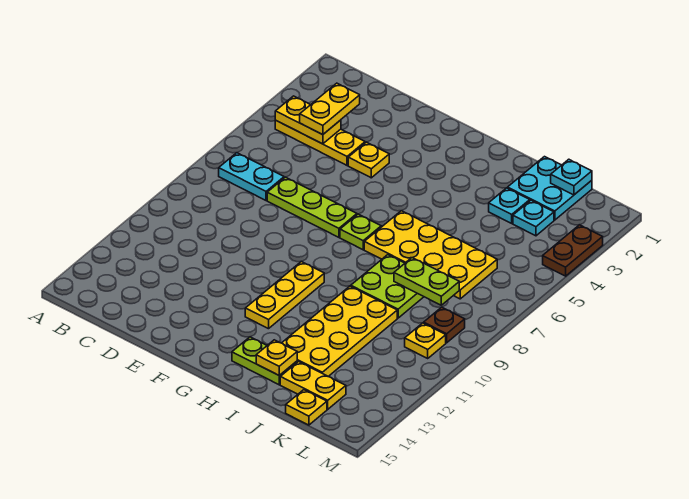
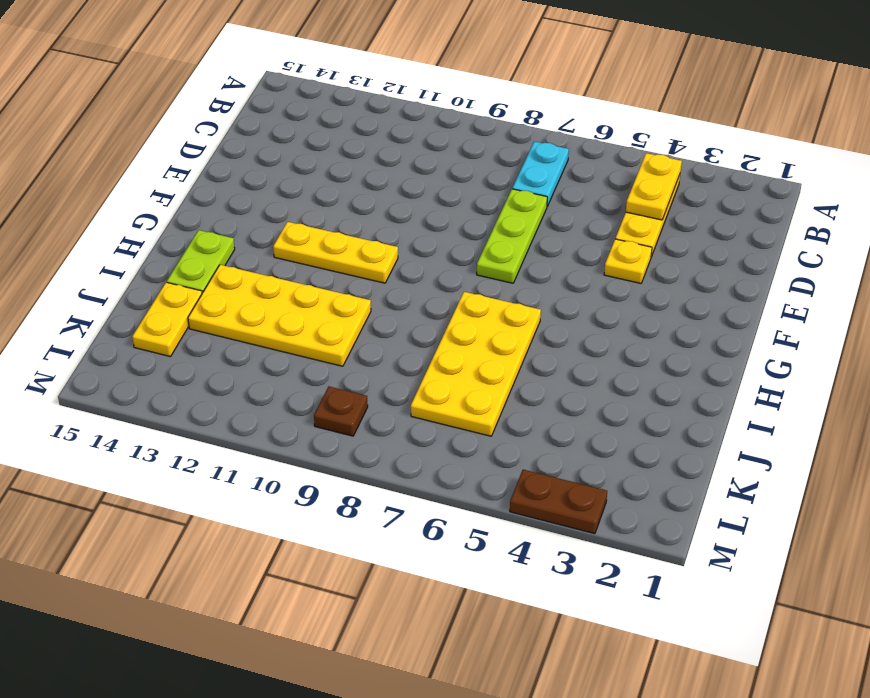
none -> lime plate G7 level 1
none -> lime plate I8:J9 level 1
none -> cyan plate J1:K2 level 1

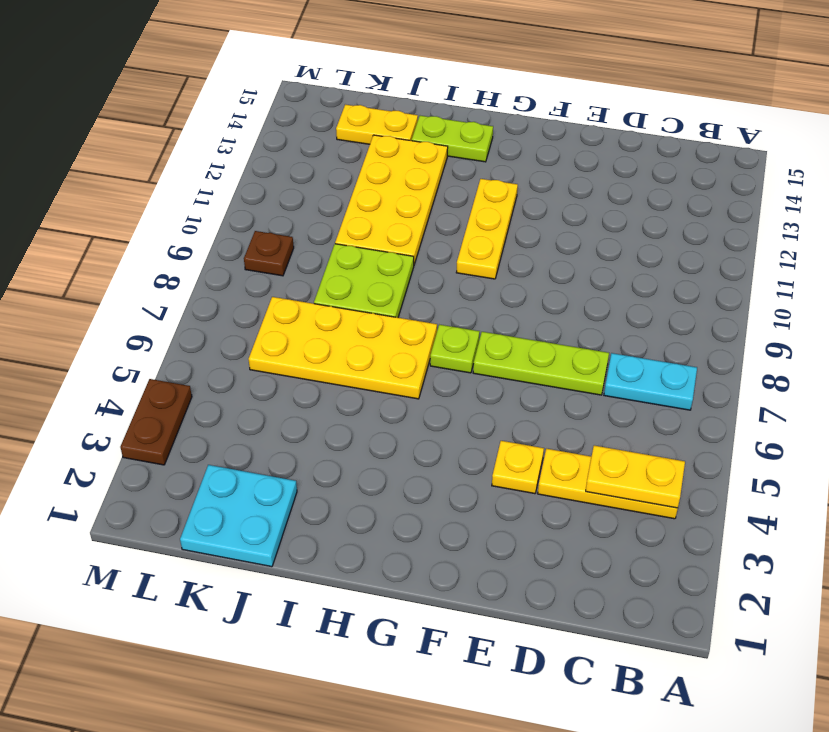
none -> cyan plate J3 level 1
none -> cyan plate K3 level 1
none -> yellow plate K15 level 1

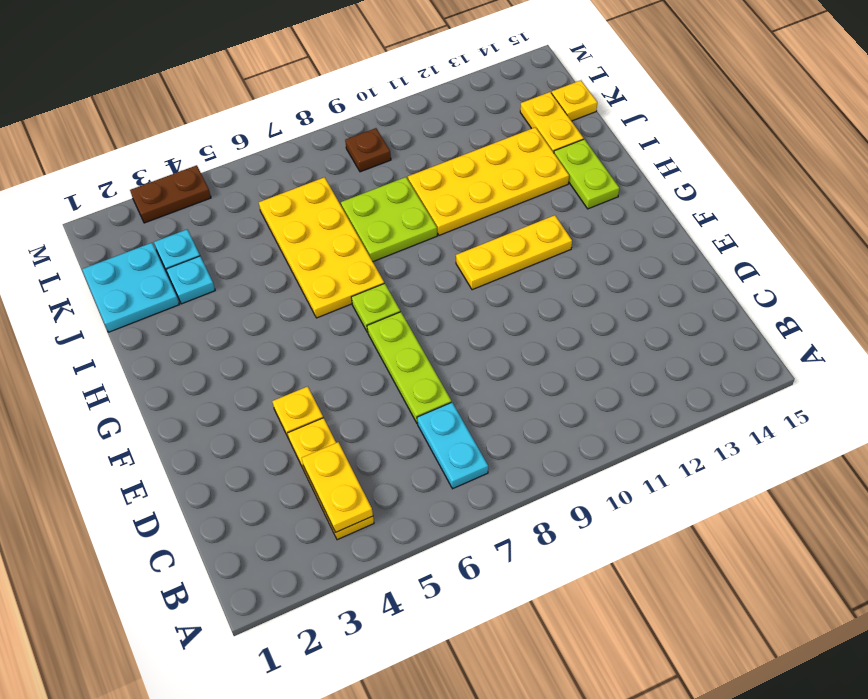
none -> yellow plate L10 level 1
none -> yellow plate I14 level 2
none -> lime plate J8:K8 level 2

